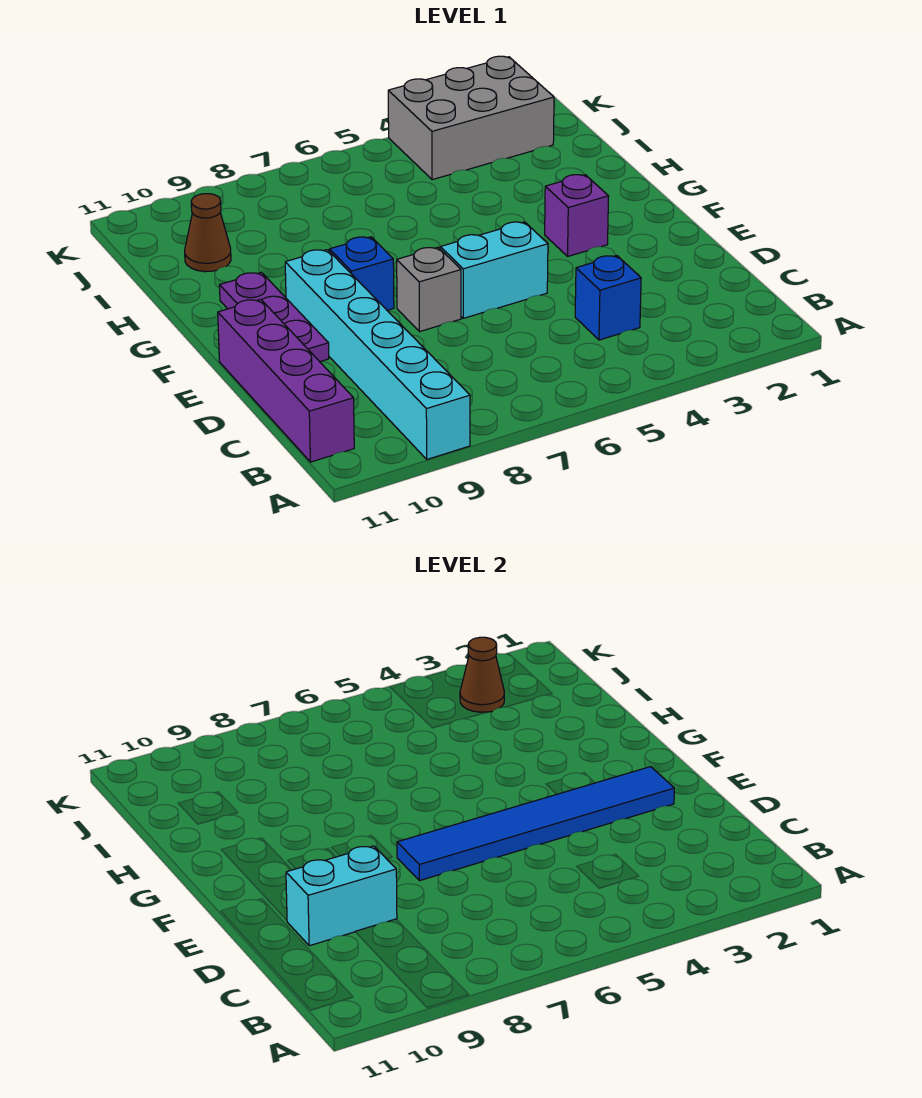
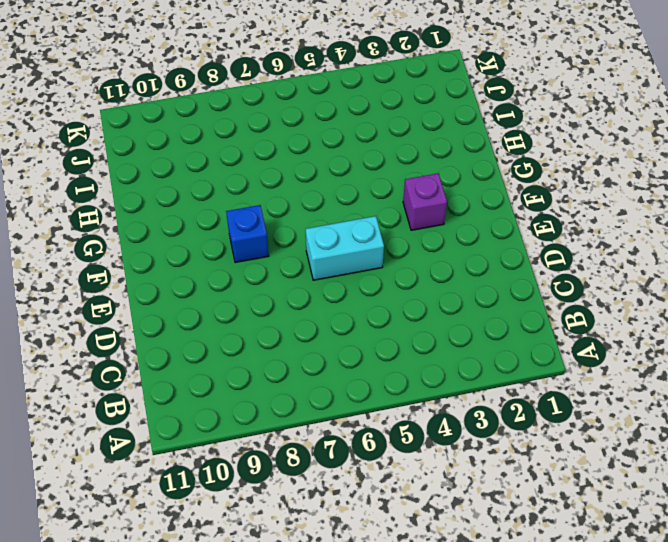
none -> cyan brick A9:F9 level 1
none -> purple brick B11:E11 level 1
none -> blue brick C4 level 1

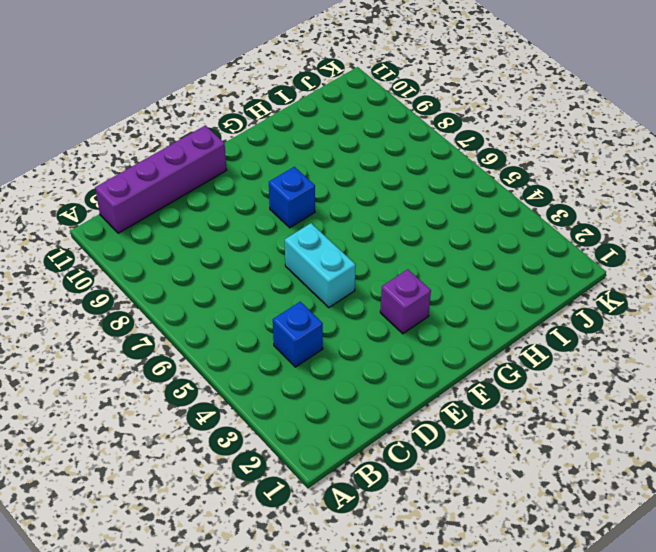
none -> cyan brick A9:F9 level 1
none -> grey brick E7 level 1
none -> purple plate E10:G10 level 1

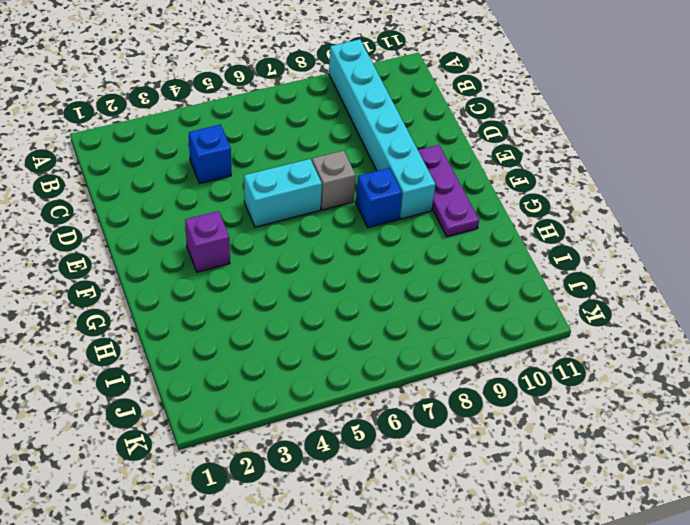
none -> purple brick B11:E11 level 1
none -> brown cone I10 level 1
none -> grey brick J2:K4 level 1

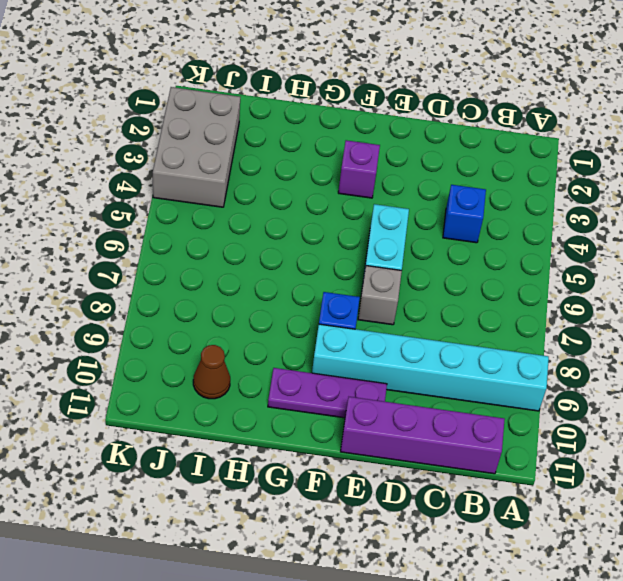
none -> cyan brick D9:D10 level 2
none -> blue tile E2:E7 level 2
none -> brown cone J3 level 2

